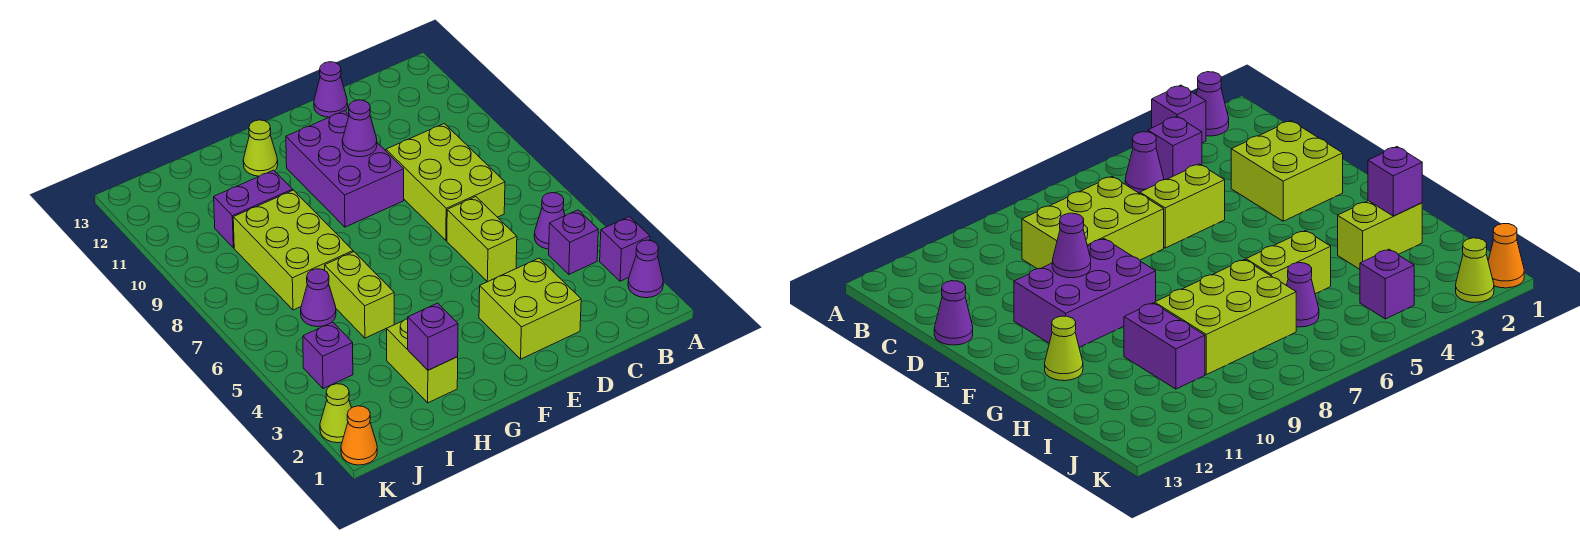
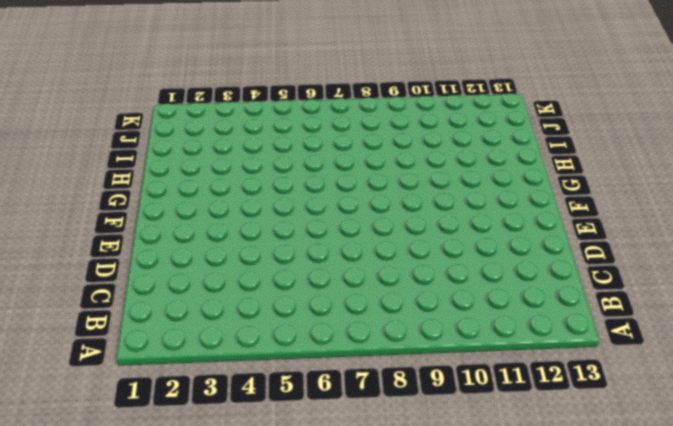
none -> purple cone A2 level 1
none -> purple brick A3 level 1
none -> purple brick B4 level 1

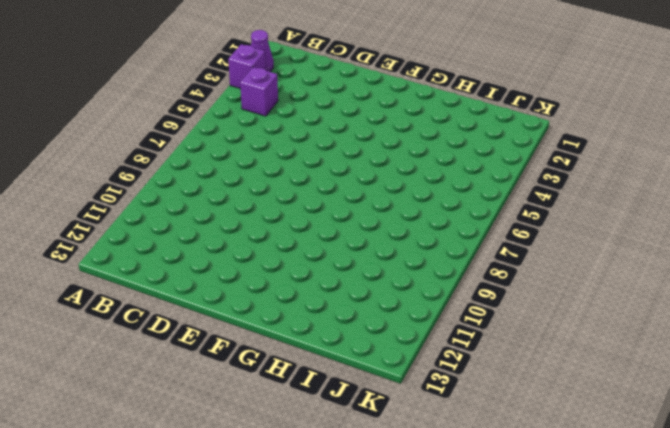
none -> purple cone B5 level 1
none -> lime brick C7:D9 level 1
none -> lime brick D2:E3 level 1

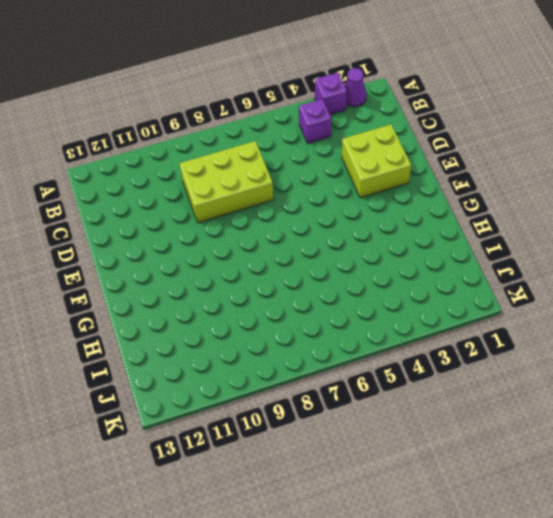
none -> purple cone B5 level 1
none -> lime brick D5:D6 level 1
none -> purple cone D13 level 1

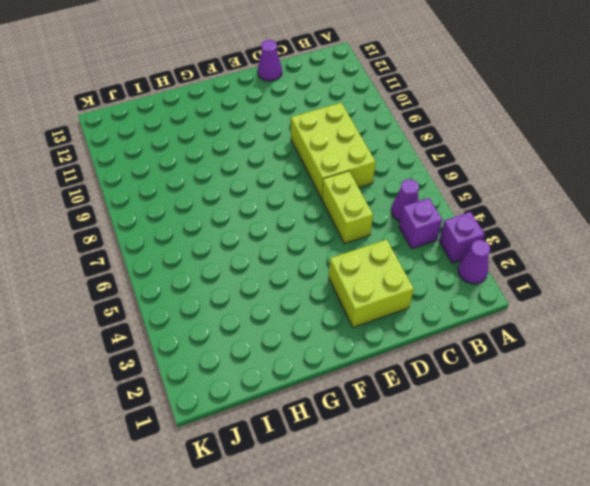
none -> purple brick E9:F11 level 1
none -> lime cone G12 level 1
none -> lime brick H2:H3 level 1

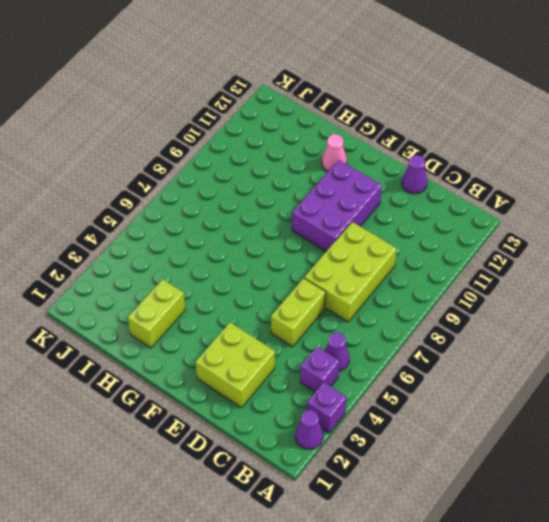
pink cone G12 level 1 -> lime cone G12 level 1
none -> lime brick H5:H6 level 1
none -> lime brick H7:I9 level 1
none -> purple brick H10:I10 level 1

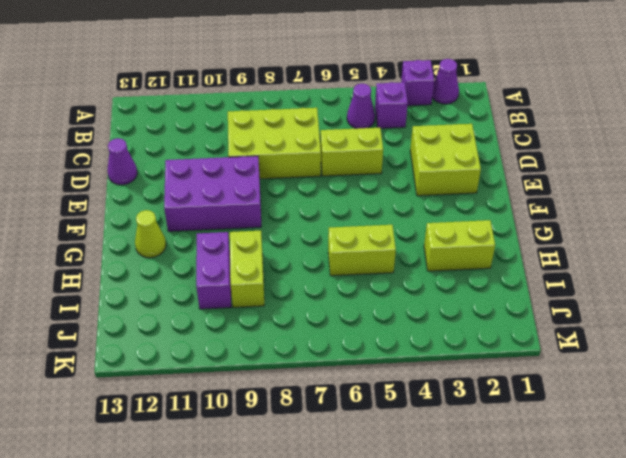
lime brick H9:I9 level 1 -> lime brick H7:I9 level 1
none -> purple cone I6 level 1
none -> purple brick J4 level 1
none -> orange cone K1 level 1

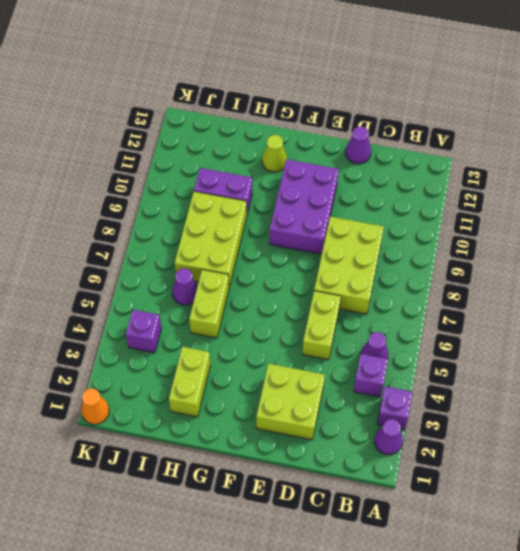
none -> lime cone K2 level 1
none -> purple cone E10 level 2
none -> purple brick H2 level 2

